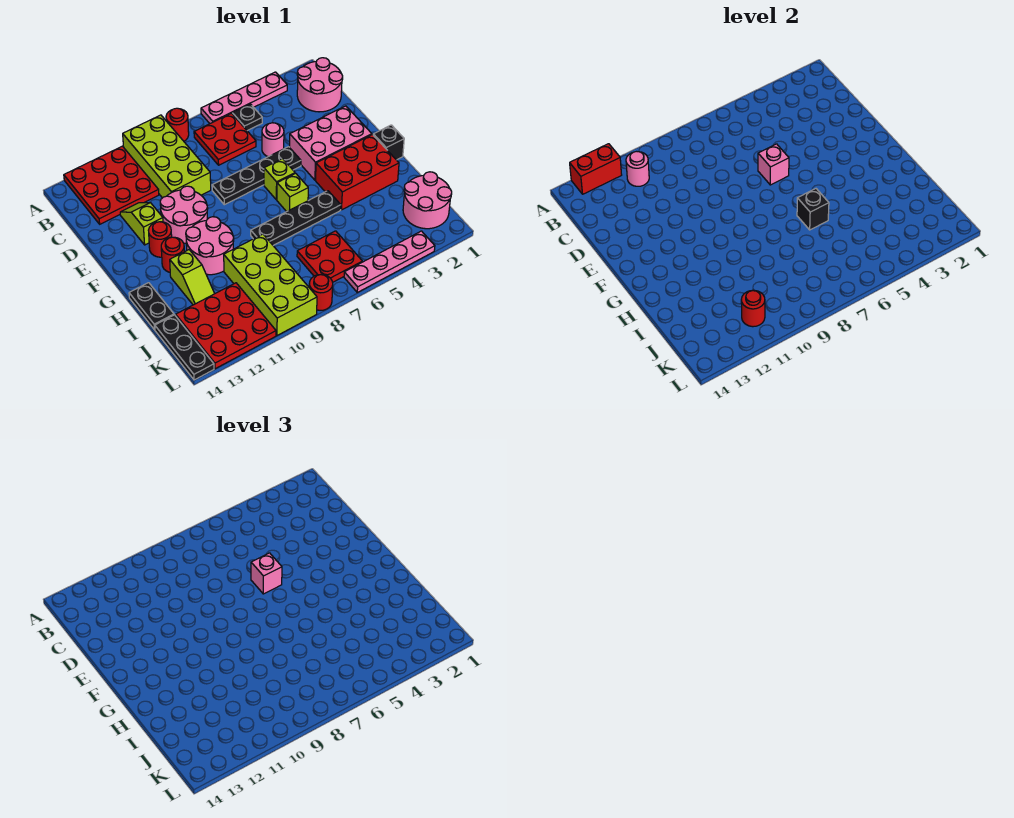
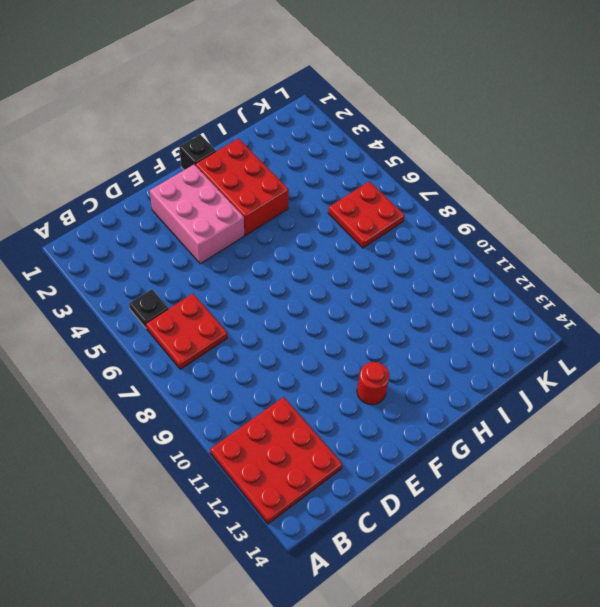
none -> pink plate A3:A6 level 1
none -> red round brick A8 level 1
none -> lime brick A9:D10 level 1
none -> pink round brick B1:C2 level 1

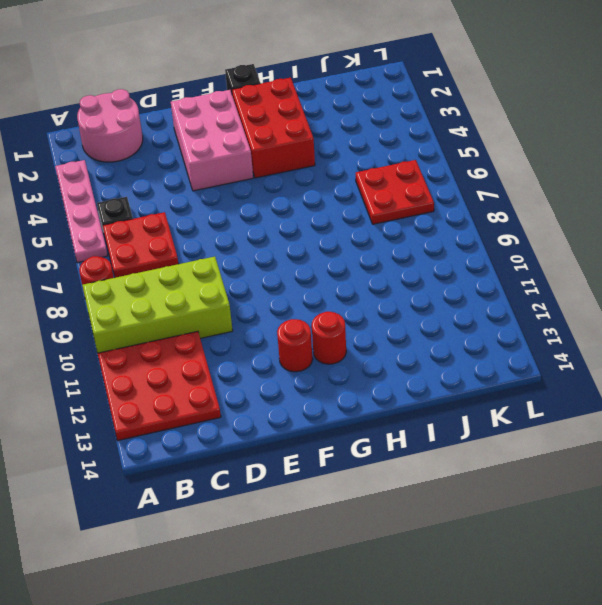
none -> pink round brick D5 level 1
none -> lime slope D12:E12 level 1 top E
none -> black plate E5:E8 level 1
none -> pink round brick E10:F11 level 1

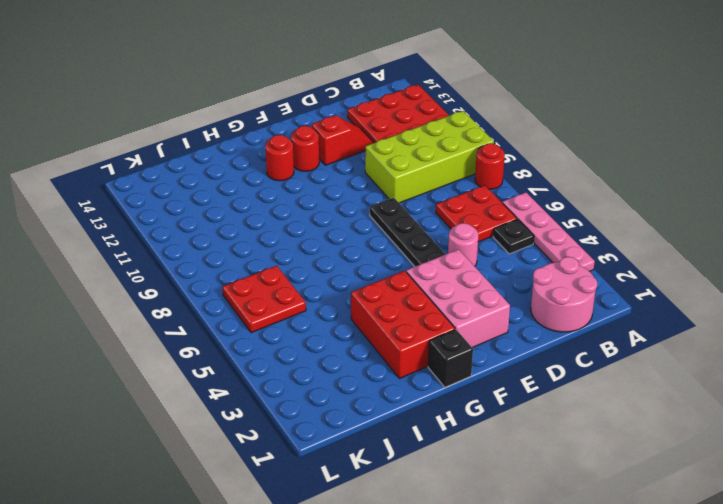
red slope D12:E12 level 1 top E -> lime slope D12:E12 level 1 top E
none -> pink round brick E10:F11 level 1
none -> lime brick F6 level 1
none -> lime brick G6 level 1
none -> pink round brick G10:H11 level 1

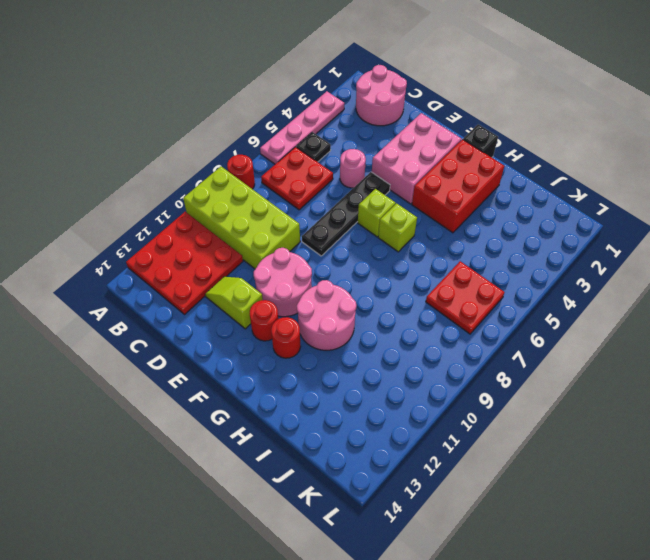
none -> black plate H5:H8 level 1
none -> lime slope H12:I12 level 1 top H
none -> black plate H14:I14 level 1
none -> lime brick I9:L10 level 1

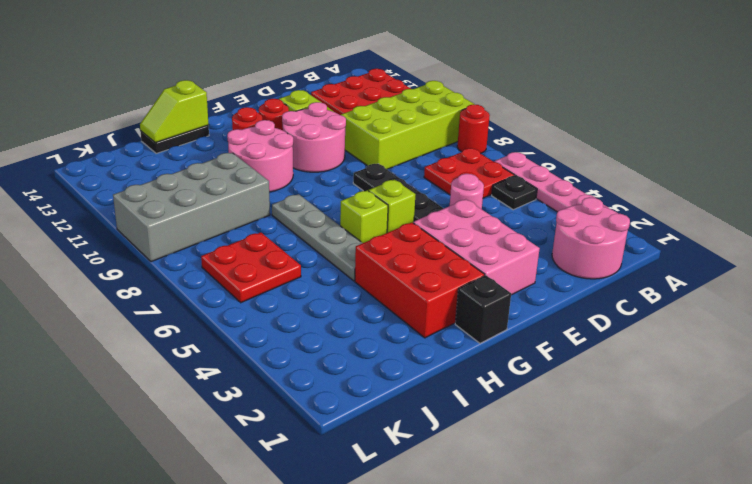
grey plate H5:H8 level 1 -> black plate H5:H8 level 1
lime slope H14:I14 level 2 top H -> lime slope H12:I12 level 1 top H
grey brick I9:L10 level 1 -> lime brick I9:L10 level 1
none -> pink round brick J1:K2 level 1
none -> red plate J11:L13 level 1
none -> black plate J14:L14 level 1
none -> pink plate L3:L6 level 1

